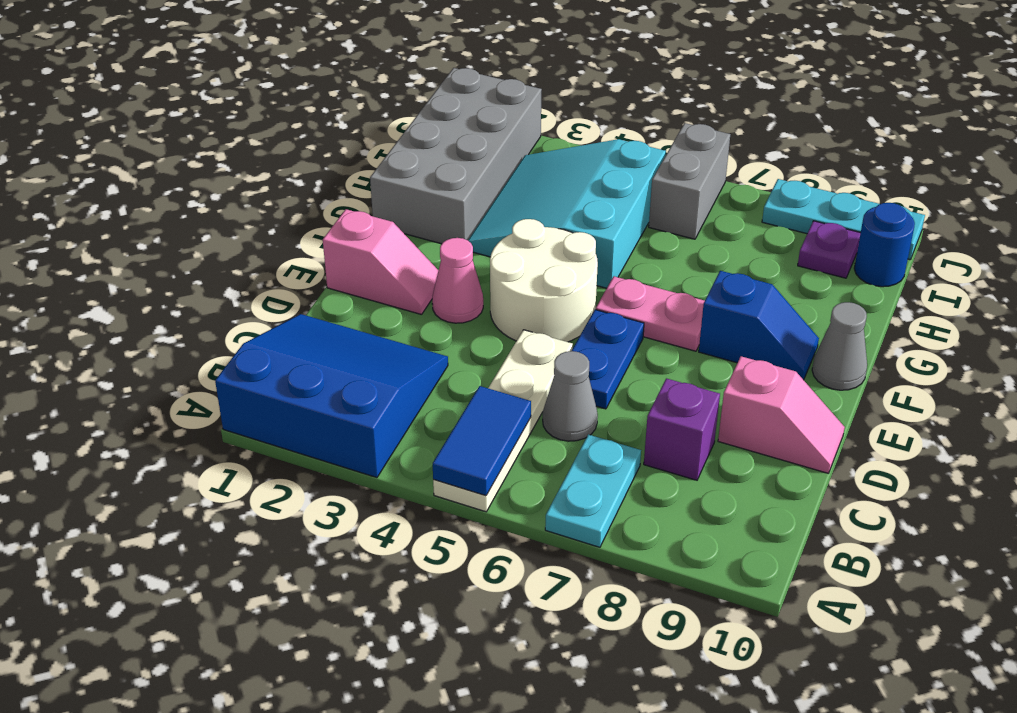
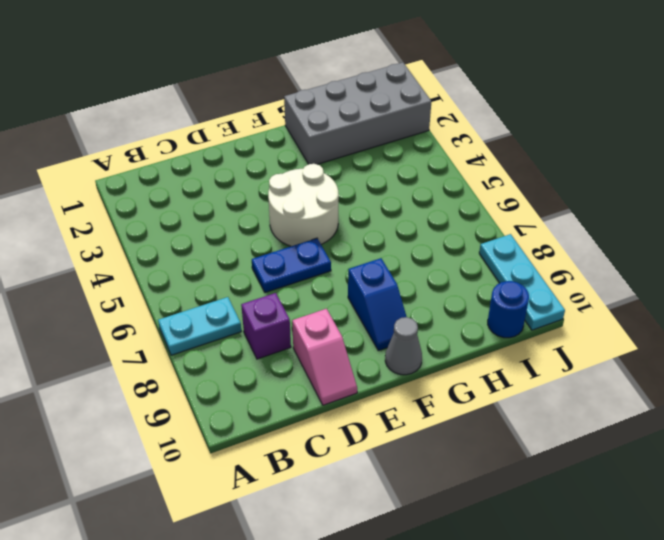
none -> blue slope A1:C3 level 1 top A
none -> white plate A5:D5 level 1
none -> grey cone C6 level 1

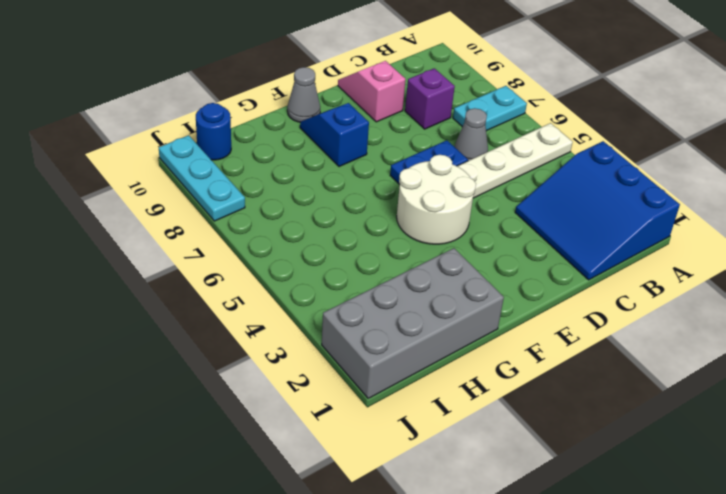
none -> pink slope E1:E2 level 1 top 1
none -> pink cone E3 level 1
none -> pink plate F6:F7 level 1

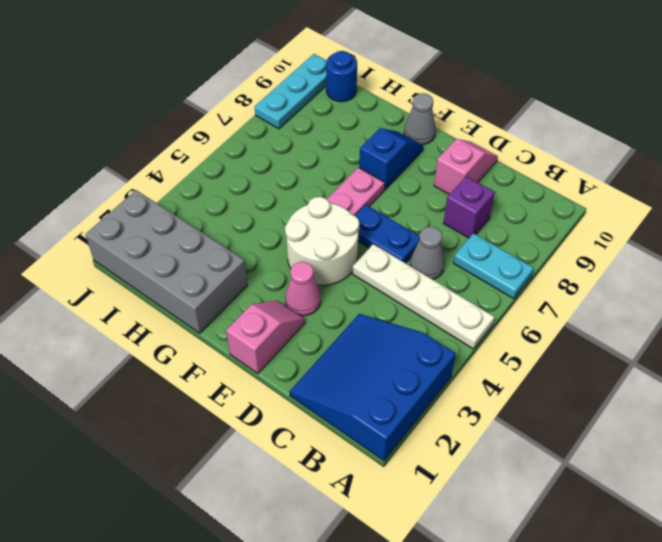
none -> cyan slope G3:I5 level 1 top 5
none -> grey brick I6:J6 level 1
none -> purple plate I9 level 1

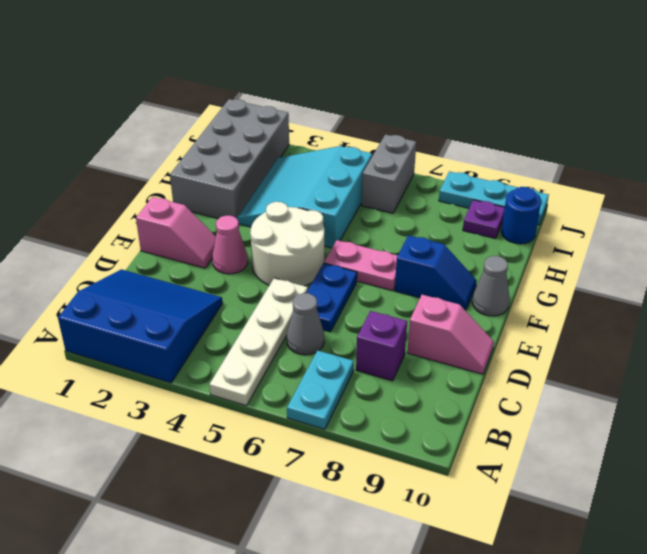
none -> blue tile A5:B5 level 2

